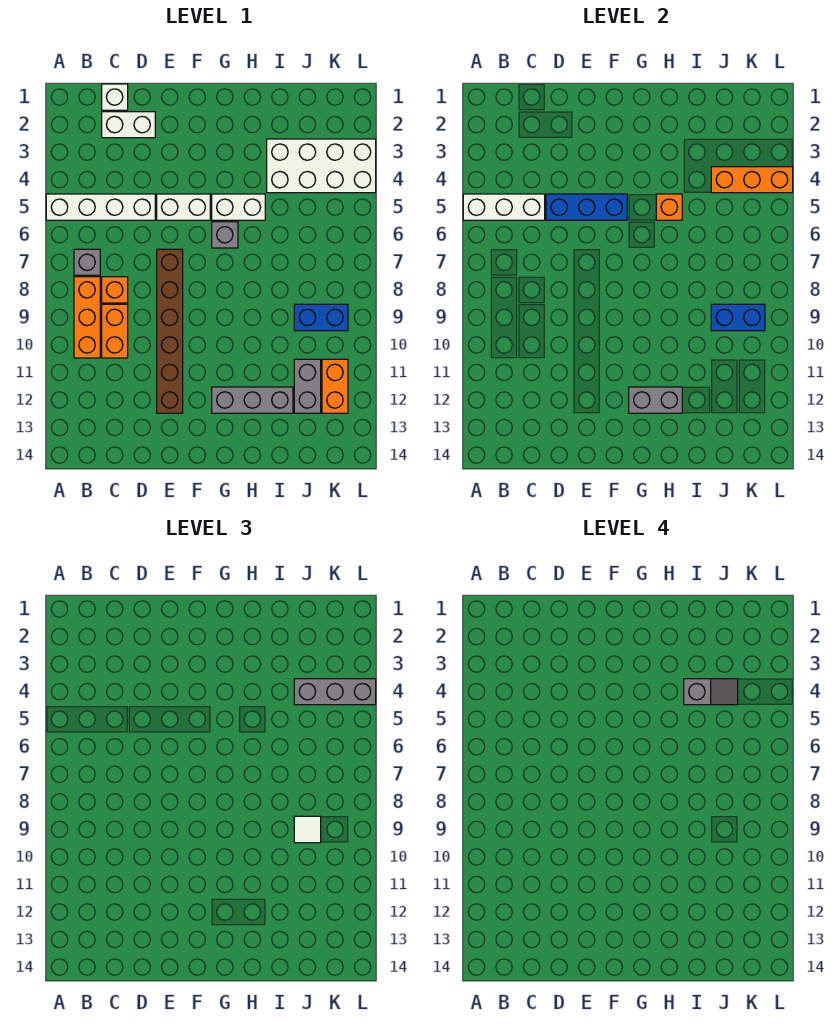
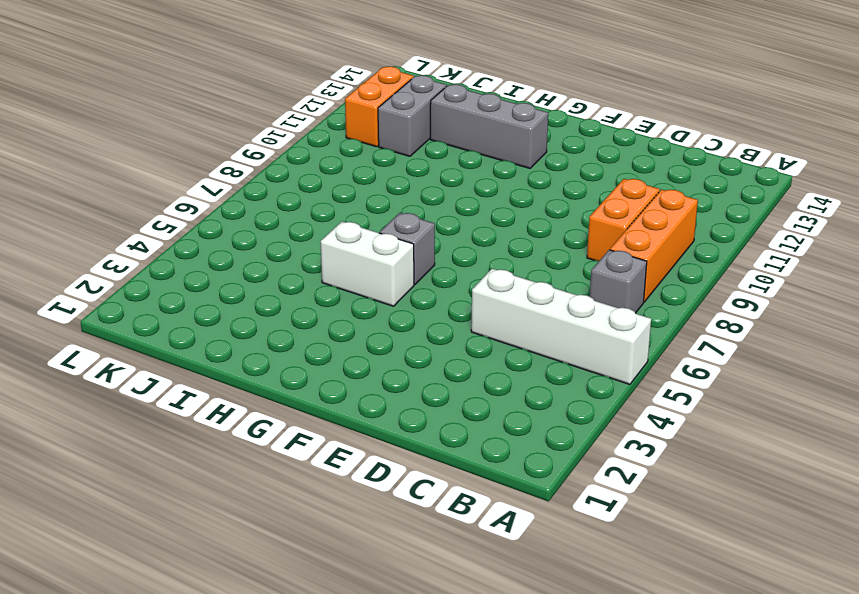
none -> white brick C1 level 1
none -> white brick C2:D2 level 1
none -> orange brick C8 level 1

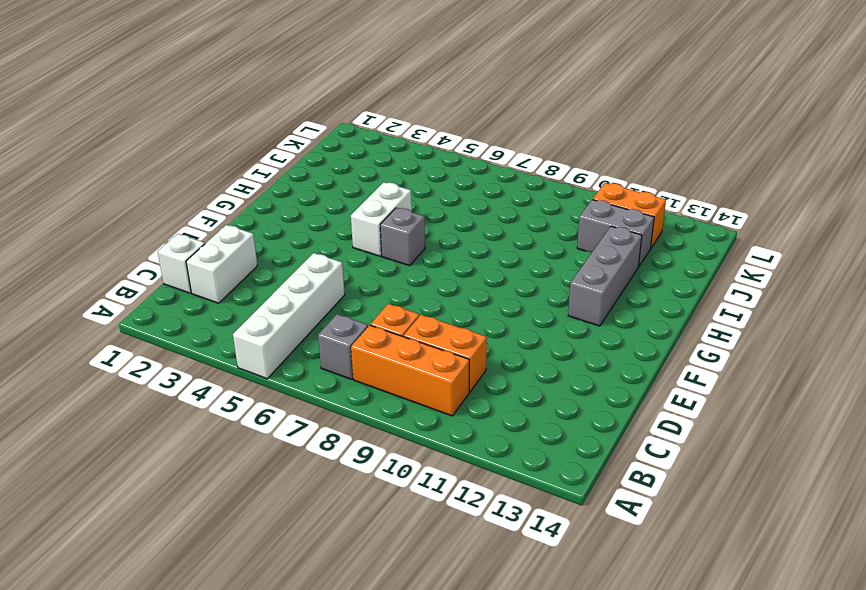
none -> white brick E5:F5 level 1
none -> brown brick E7:E12 level 1
none -> white brick I3:L4 level 1

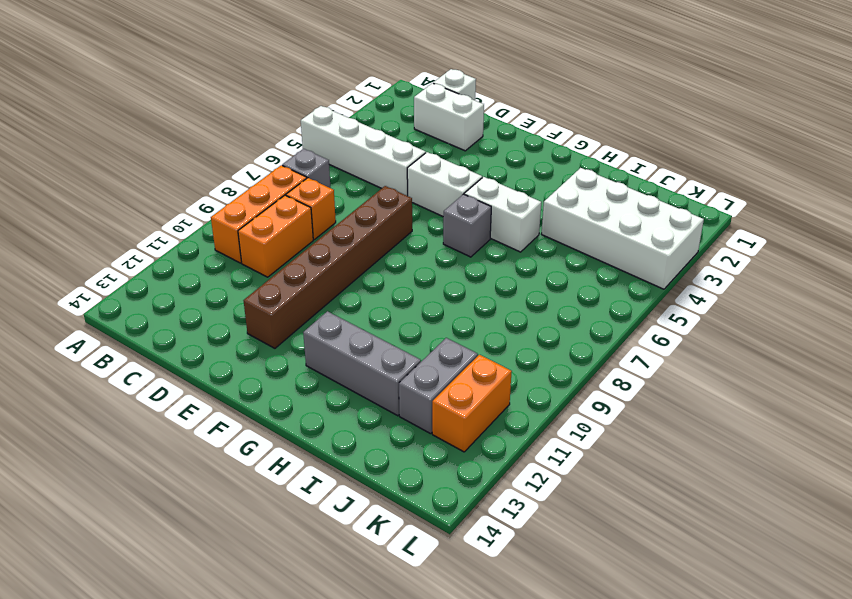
none -> blue brick J9:K9 level 1
none -> white brick A5:C5 level 2
none -> blue brick D5:F5 level 2

